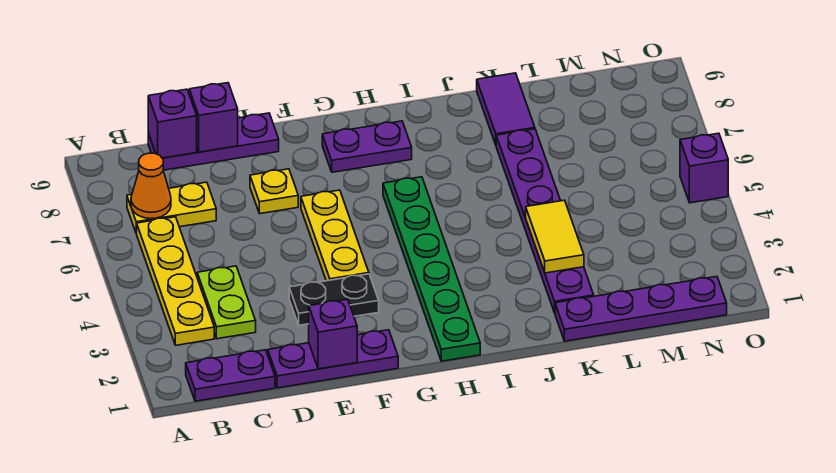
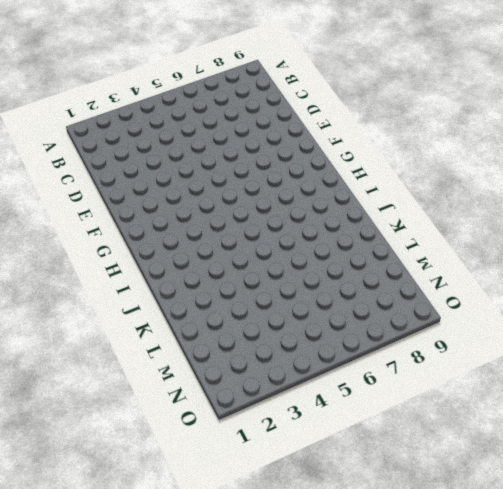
none -> purple plate B1:C1 level 1
none -> yellow plate B3:B6 level 1
none -> yellow plate B7:C7 level 1

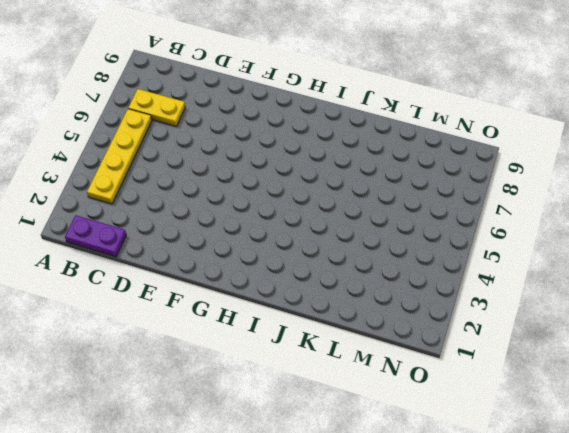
none -> lime plate C3:C4 level 1
none -> purple plate C9:E9 level 1
none -> purple plate D1:F1 level 1

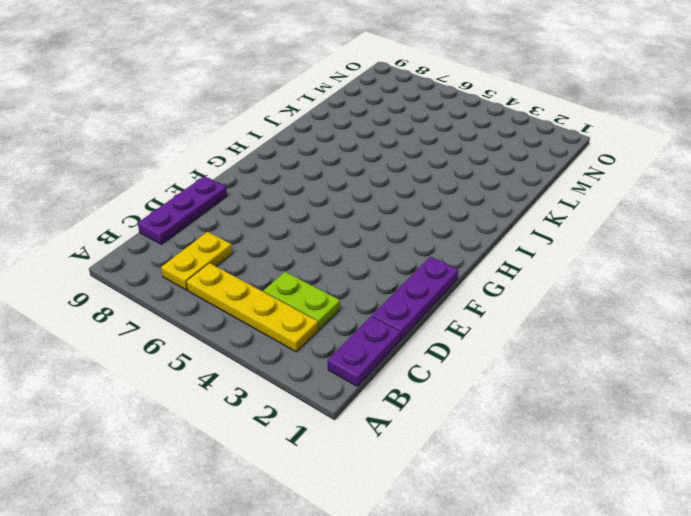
none -> black plate E3:F3 level 1
none -> yellow plate E7 level 1
none -> yellow plate F4:F6 level 1

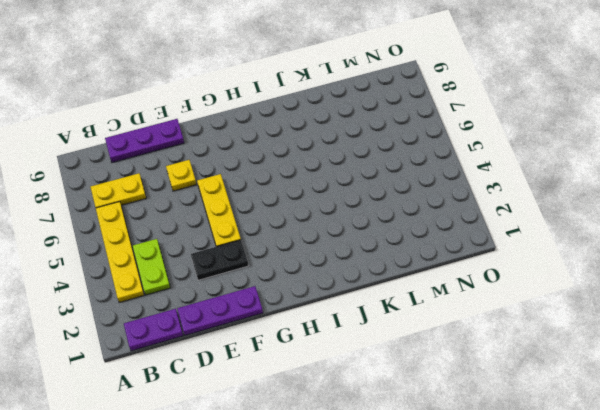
none -> purple plate G8:H8 level 1
none -> green plate H1:H6 level 1
none -> purple plate K1:N1 level 1

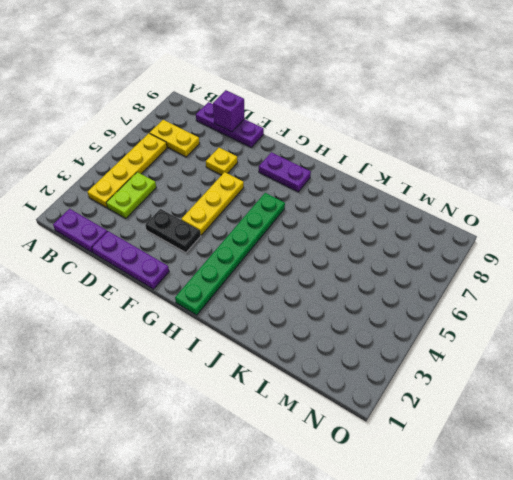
none -> purple plate K1:N1 level 1
none -> purple plate K2:K7 level 1
none -> purple tile K8:K9 level 1

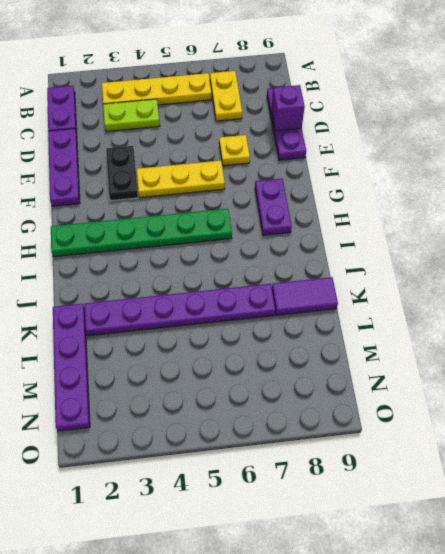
none -> purple brick O5 level 1
none -> orange cone B7 level 2
none -> purple brick C9 level 2

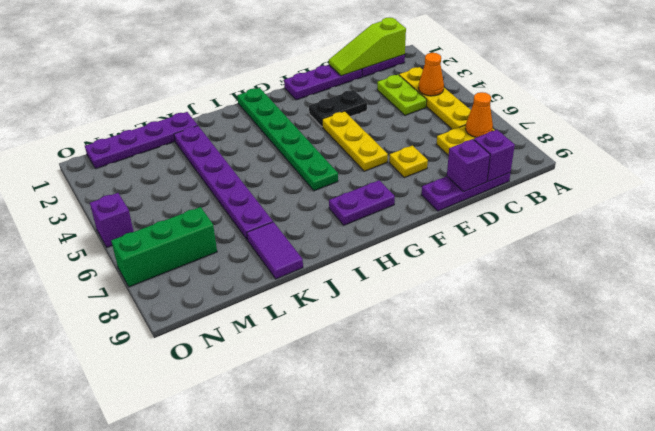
lime slope B1:D1 level 2 top B -> none
orange cone B4 level 2 -> none
green brick M7:O7 level 1 -> none
none -> purple brick E1 level 2
none -> yellow tile K3:K4 level 2

